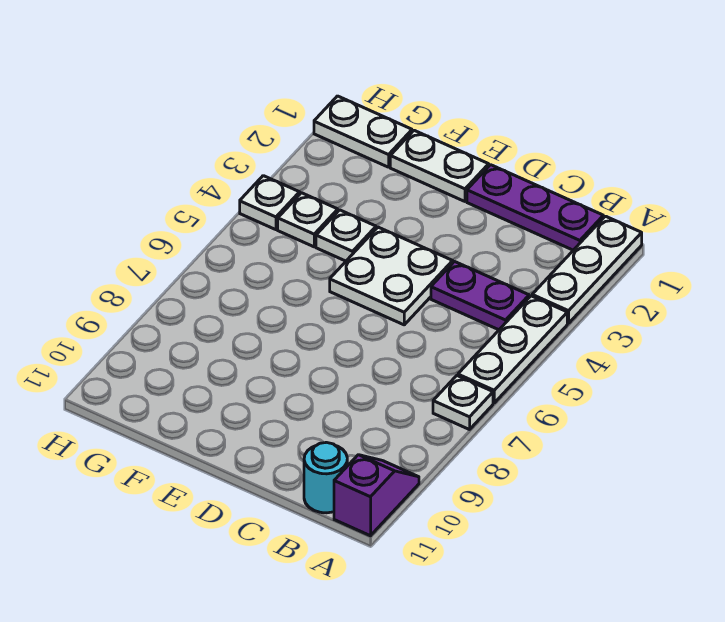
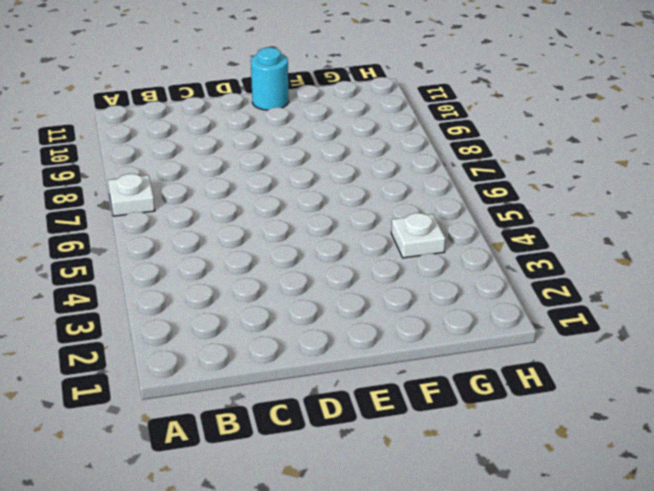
cyan round brick E11 level 1 -> cyan round brick B11 level 1
none -> white plate A1:A3 level 1
none -> white plate A4:A6 level 1
none -> purple slope A10:A11 level 1 top 11

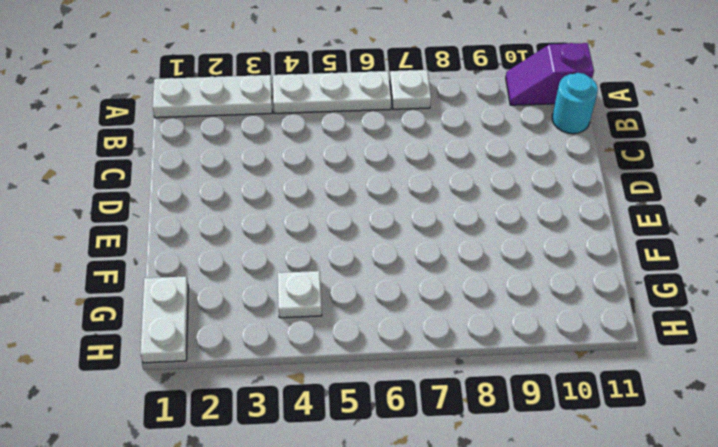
none -> purple plate B1:D1 level 1
none -> purple plate B4:C4 level 1
none -> white plate D4:E5 level 1

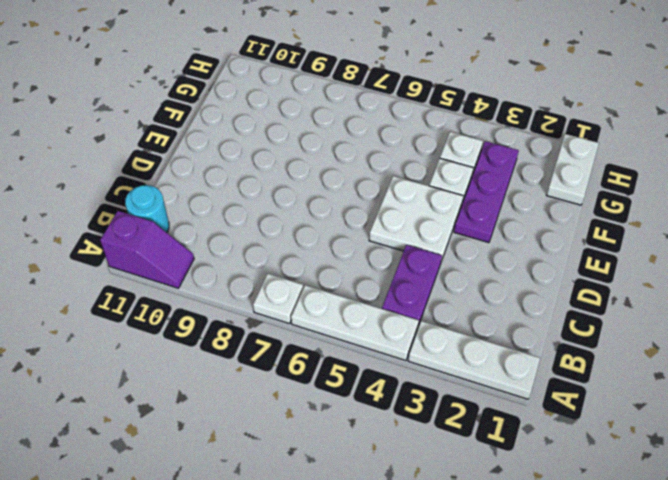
purple plate E3:G3 level 1 -> purple plate B1:D1 level 1
none -> white plate E1:F1 level 1
none -> white plate H4 level 1

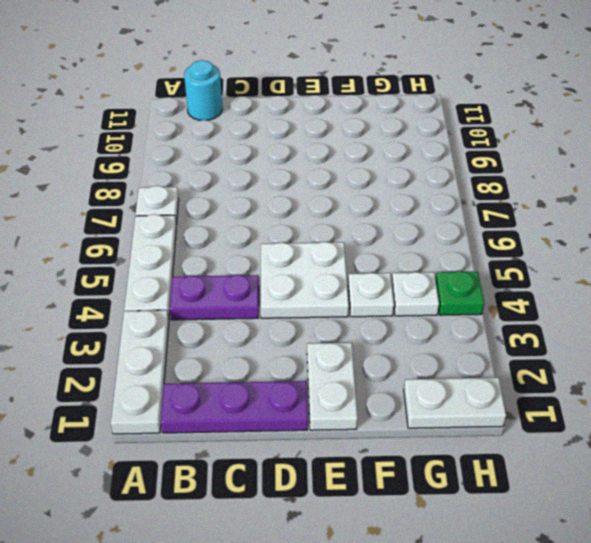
white plate E1:E2 level 1 -> white plate E1:F1 level 1
green plate H4 level 1 -> white plate H4 level 1
none -> purple slope A10:A11 level 1 top 11

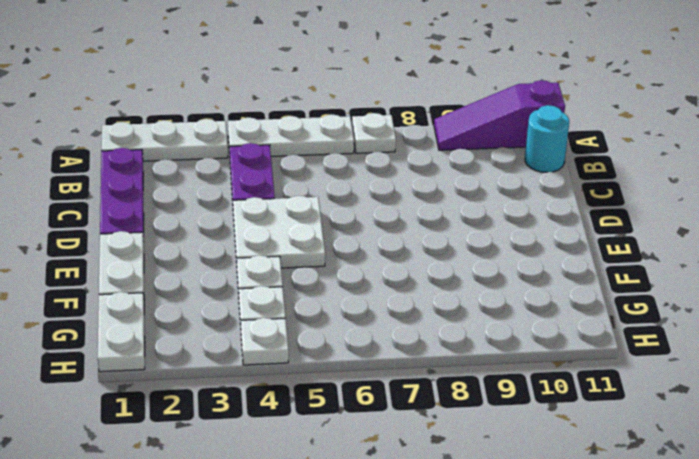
purple slope A9:A11 level 1 top 11 -> purple slope A10:A11 level 1 top 11

